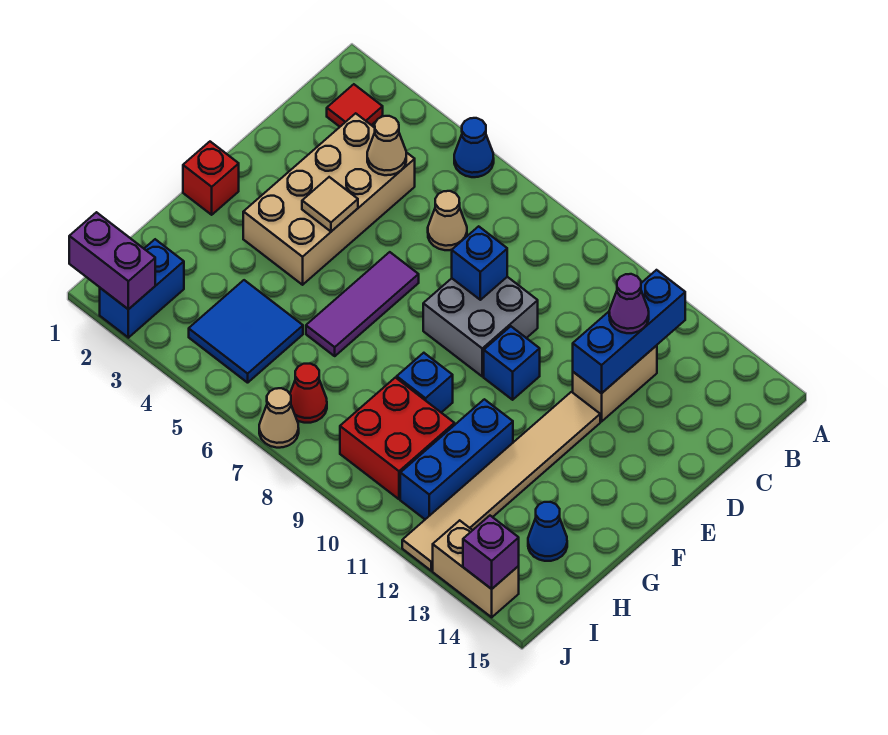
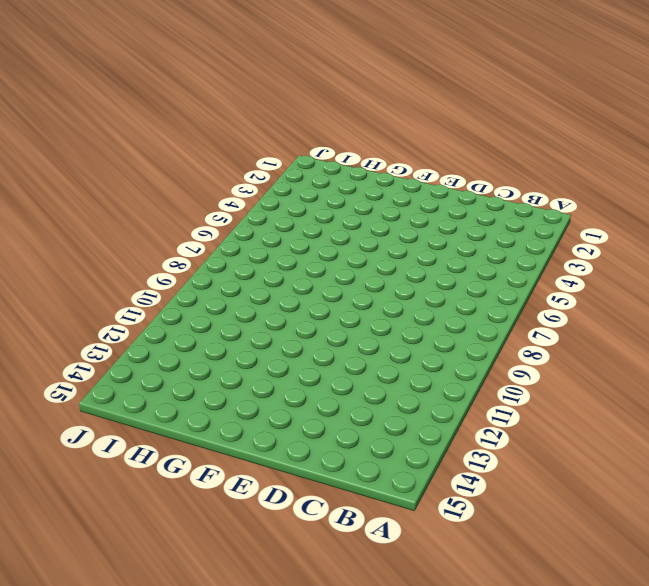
none -> blue cone A5 level 1
none -> red tile B2 level 1
none -> tan brick C3:F4 level 1

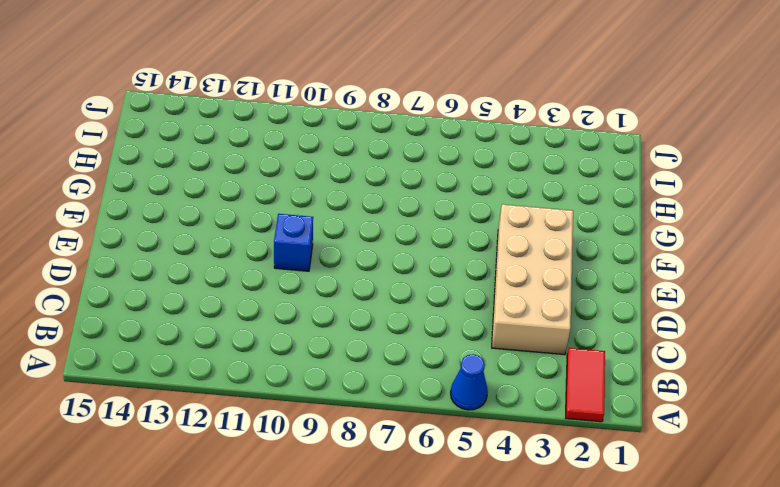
red tile A2:B2 level 1 -> red tile B2 level 1
none -> tan cone C6 level 1
none -> tan brick C12:D12 level 1
none -> grey brick D8:E9 level 1

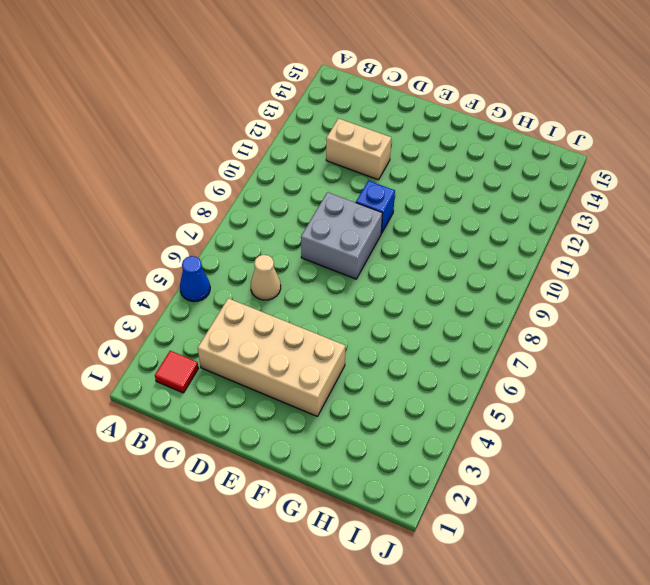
none -> purple tile E6:G6 level 1
none -> tan tile E12:J12 level 1
none -> red brick F1 level 1

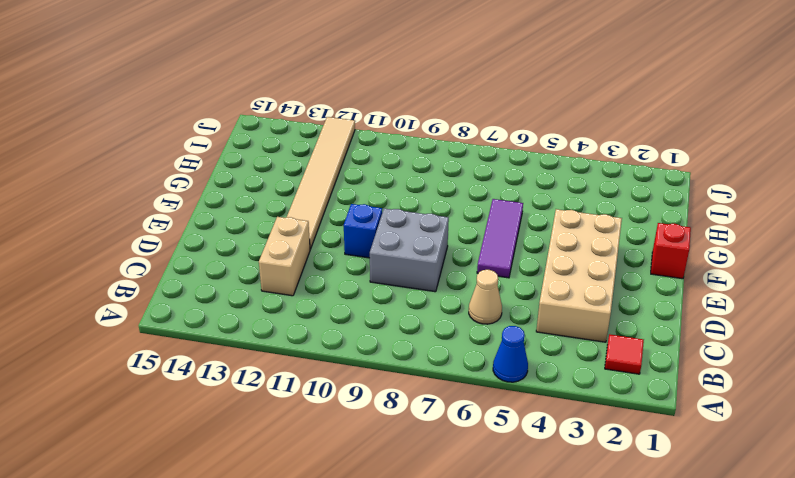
none -> blue brick G9 level 1
none -> blue brick G11:I11 level 1
none -> blue tile H4:I5 level 1

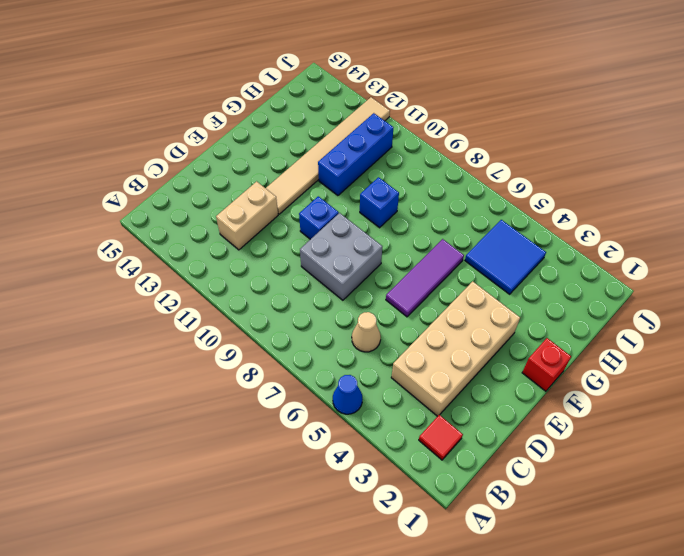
none -> red brick H9:I10 level 1
none -> blue cone H14 level 1
none -> blue brick I2:J2 level 1

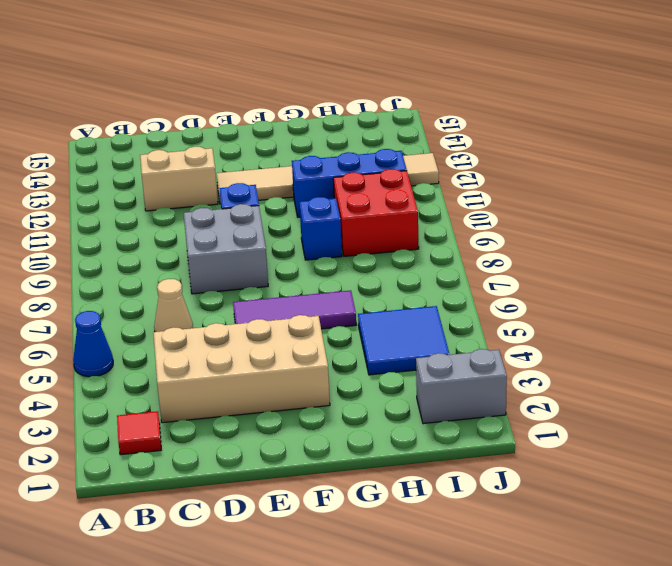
grey brick I2:J2 level 1 -> blue brick I2:J2 level 1
none -> red brick F1 level 1
none -> blue cone H14 level 1
none -> red cone I7 level 1

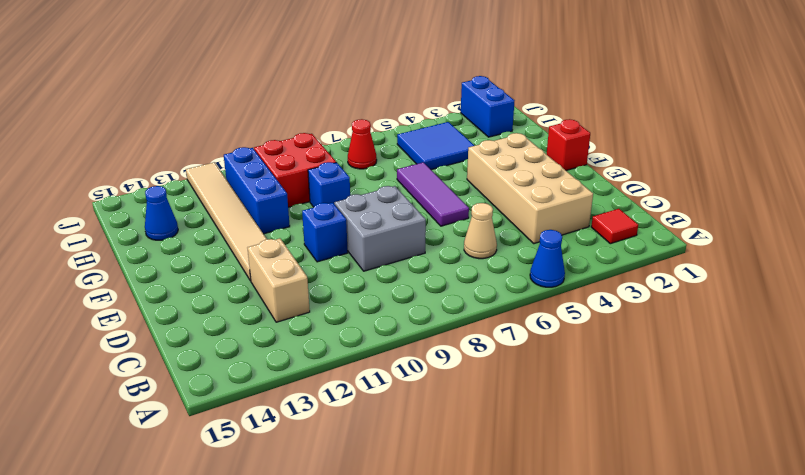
none -> tan cone J7 level 1
none -> tan brick J13:J14 level 1
none -> blue brick B12:D12 level 2

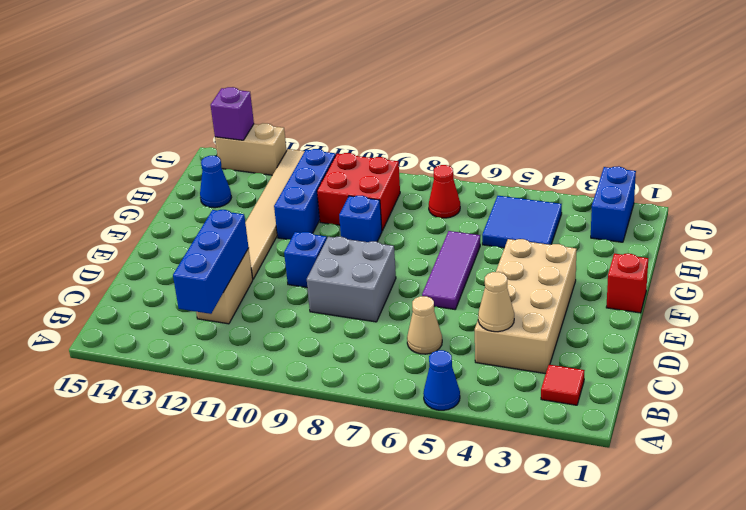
none -> tan cone J7 level 1
none -> blue brick D8 level 2
none -> tan tile E4 level 2

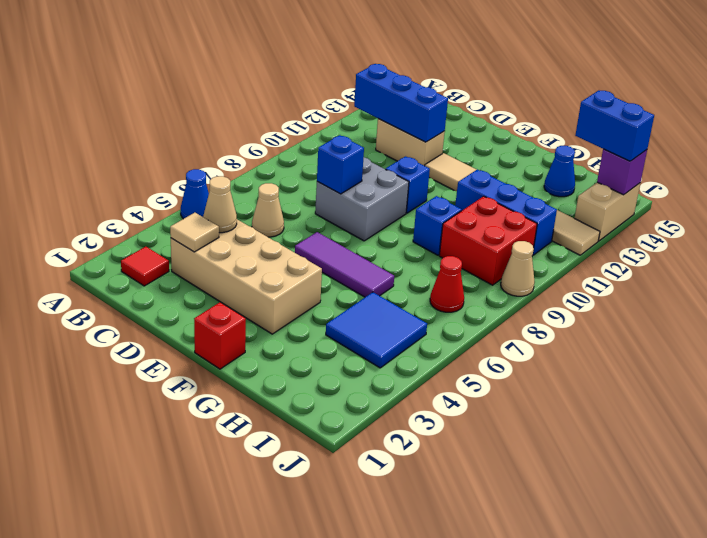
tan tile C3 level 2 -> tan tile E4 level 2
blue brick I14:J14 level 3 -> blue brick I2:J2 level 1
tan cone J9 level 1 -> tan cone J7 level 1
none -> purple brick J1:J2 level 2
none -> purple cone C12 level 3

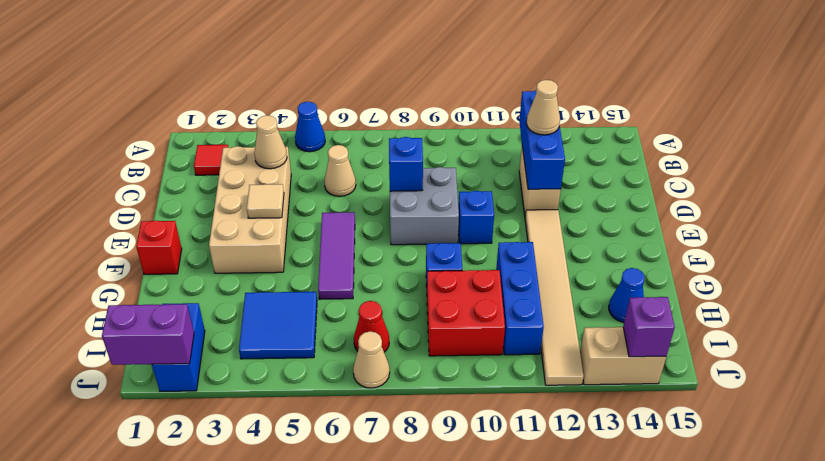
tan cone C12 level 3 -> purple cone C12 level 3

